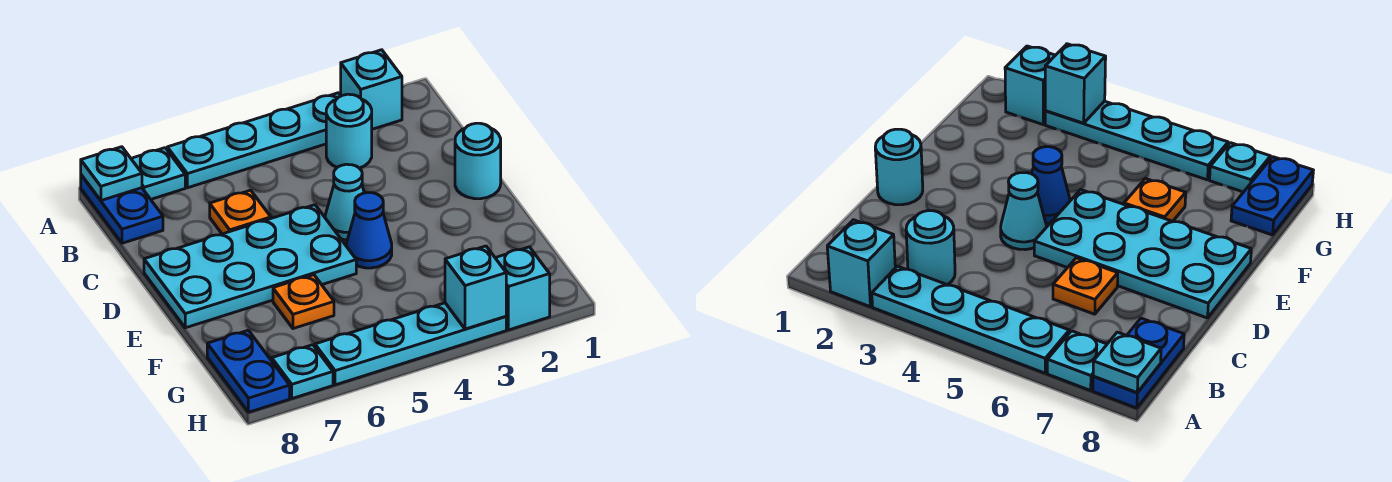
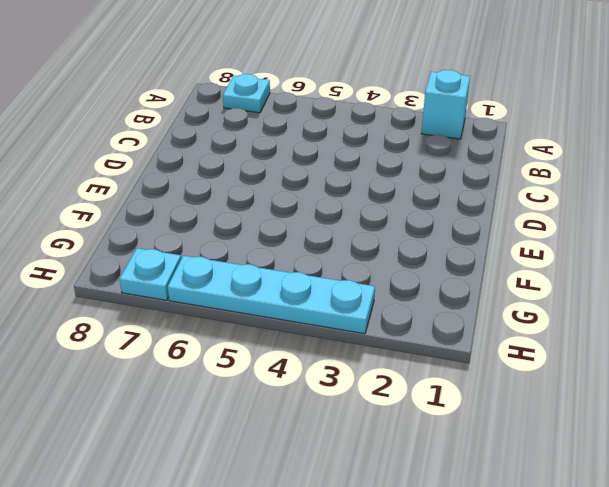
none -> cyan plate A3:A6 level 1
none -> blue plate A8:B8 level 1
none -> cyan round brick B3 level 1

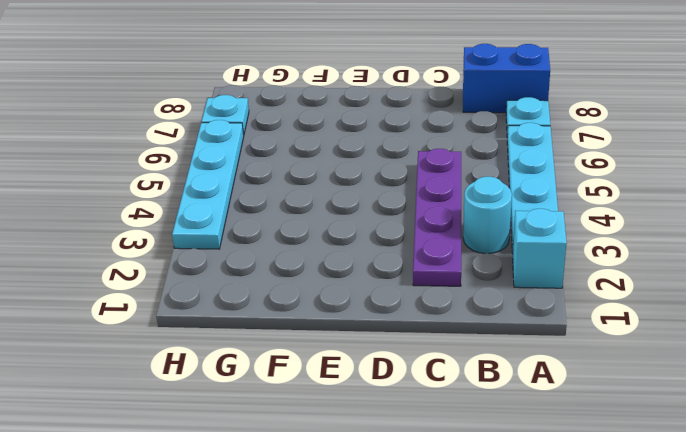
blue brick A8:B8 level 1 -> blue plate A8:B8 level 1
purple plate C2:C5 level 1 -> none
none -> orange plate C6 level 1
none -> cyan round brick D1 level 1
none -> cyan cone D4 level 1

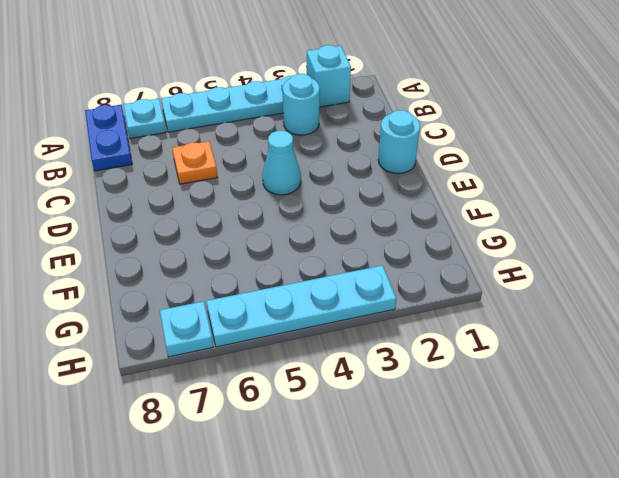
none -> cyan plate D5:E8 level 1
none -> blue cone E4 level 1
none -> orange plate F6 level 1

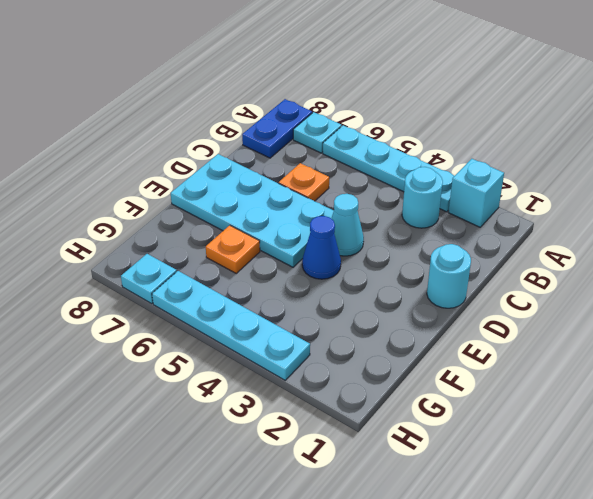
none -> blue plate G8:H8 level 1
none -> cyan brick H2 level 1
none -> cyan plate A8 level 2

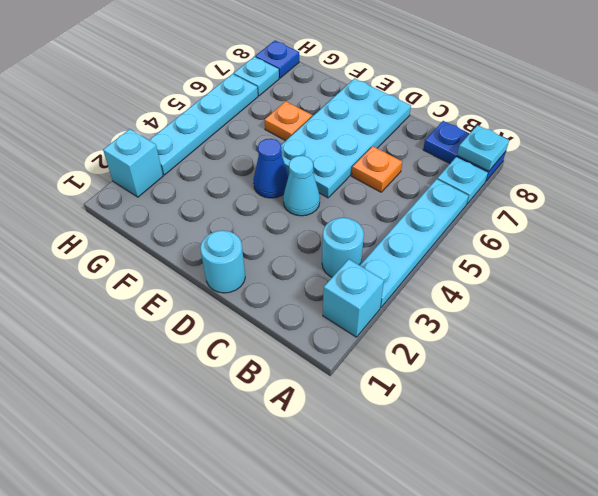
blue plate H8 level 1 -> blue plate G8:H8 level 1
none -> cyan brick H3 level 2

